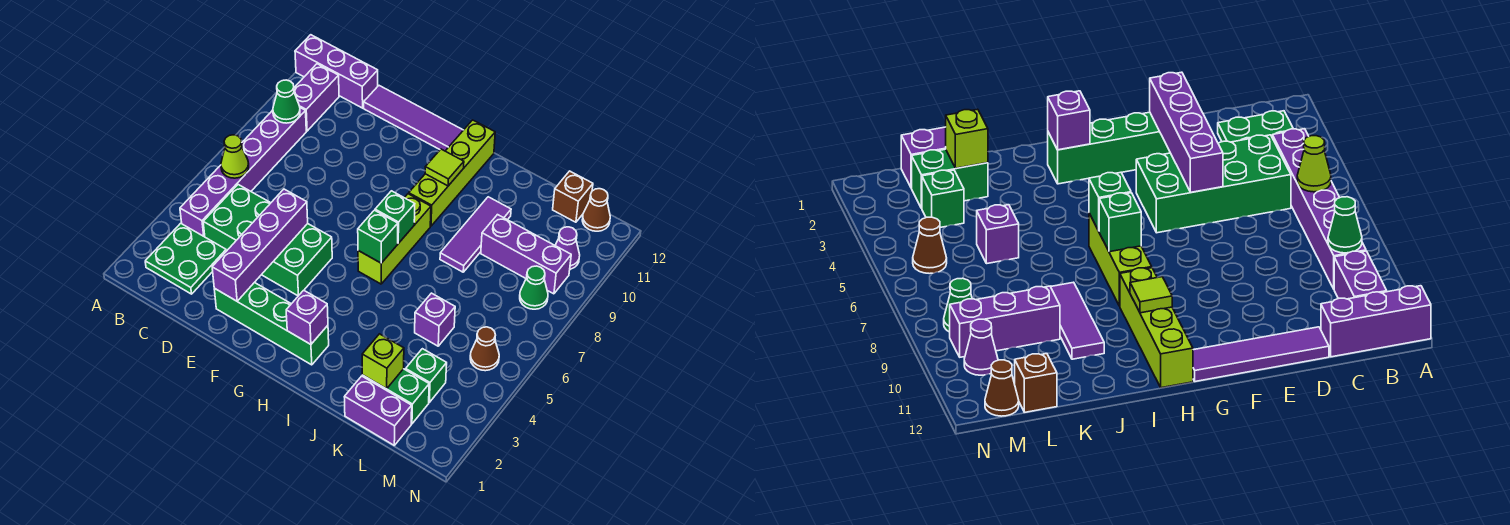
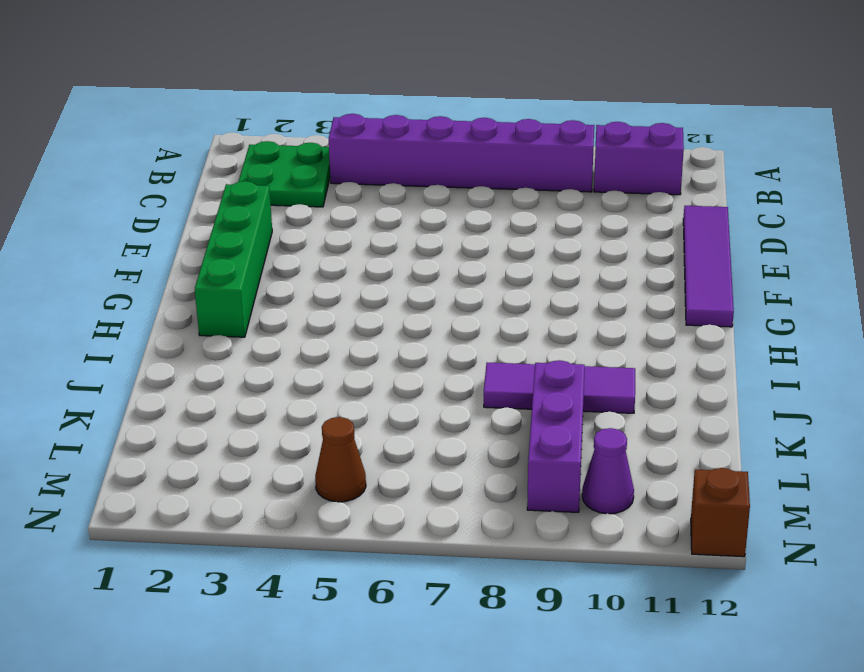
brown brick N12 level 1 -> brown brick L12 level 1
none -> purple brick A12:C12 level 1
none -> green brick C4:F5 level 1
none -> lime brick H6:H8 level 1

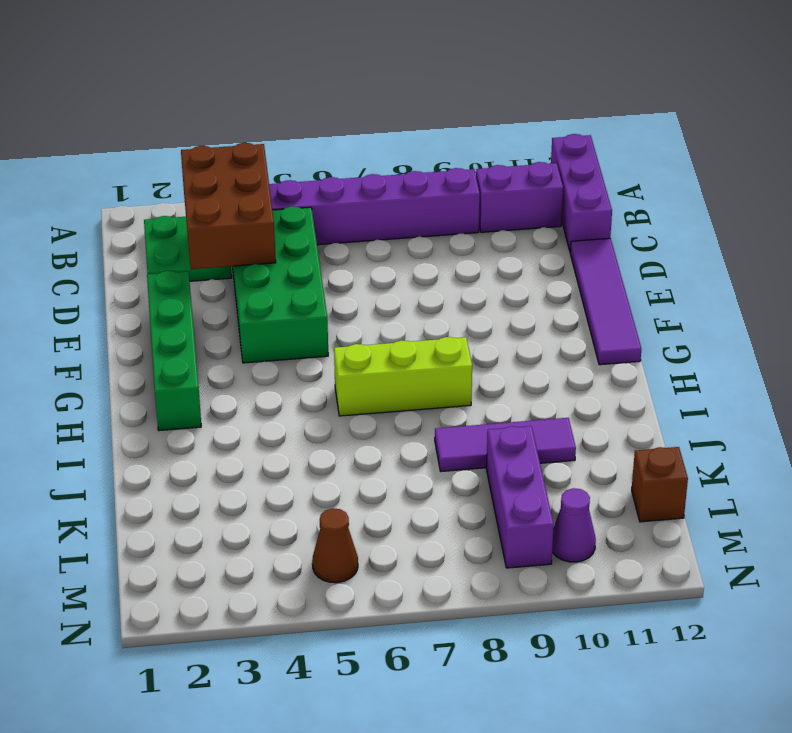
brown brick B3:D4 level 2 -> none
none -> lime brick H9:H12 level 1
none -> purple brick K1:L1 level 1
none -> green brick K2:L2 level 1

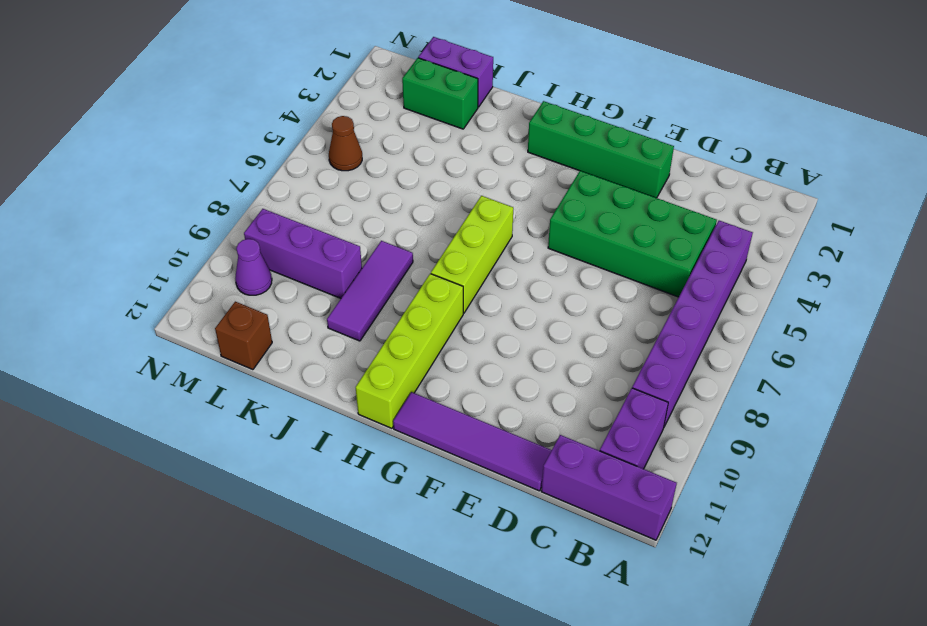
none -> green plate B2:C3 level 1
none -> purple brick K5 level 1
none -> green brick L3 level 1

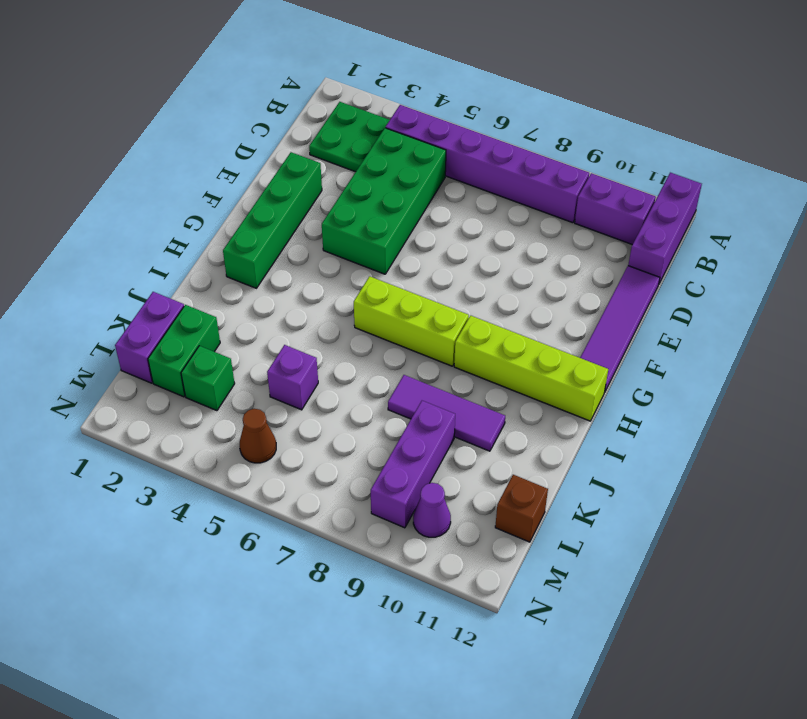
none -> green cone M8 level 1
none -> brown cone M12 level 1
none -> lime cone B6 level 2

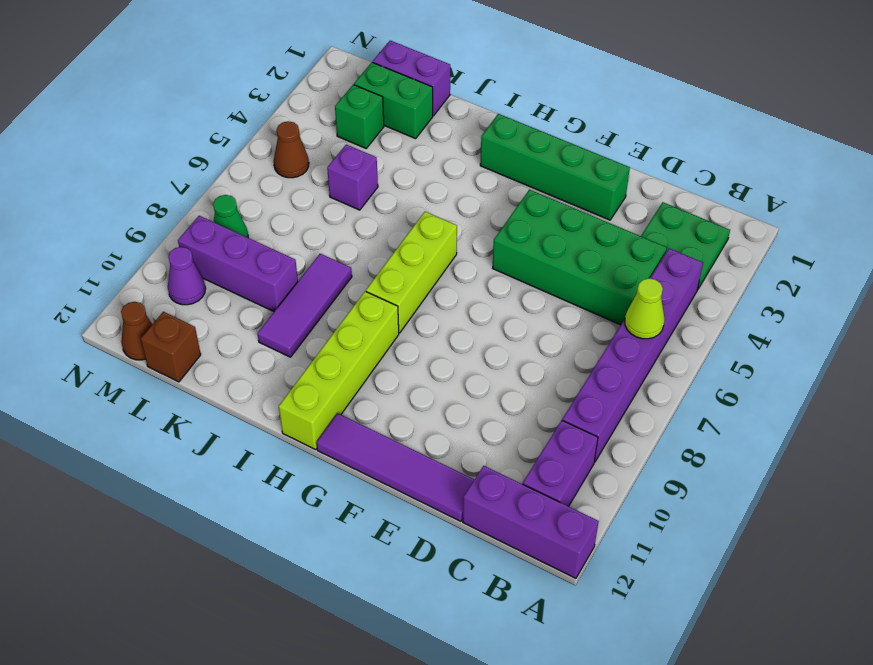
none -> green cone B9 level 2
none -> purple brick E2:E5 level 2
none -> purple brick H2 level 2

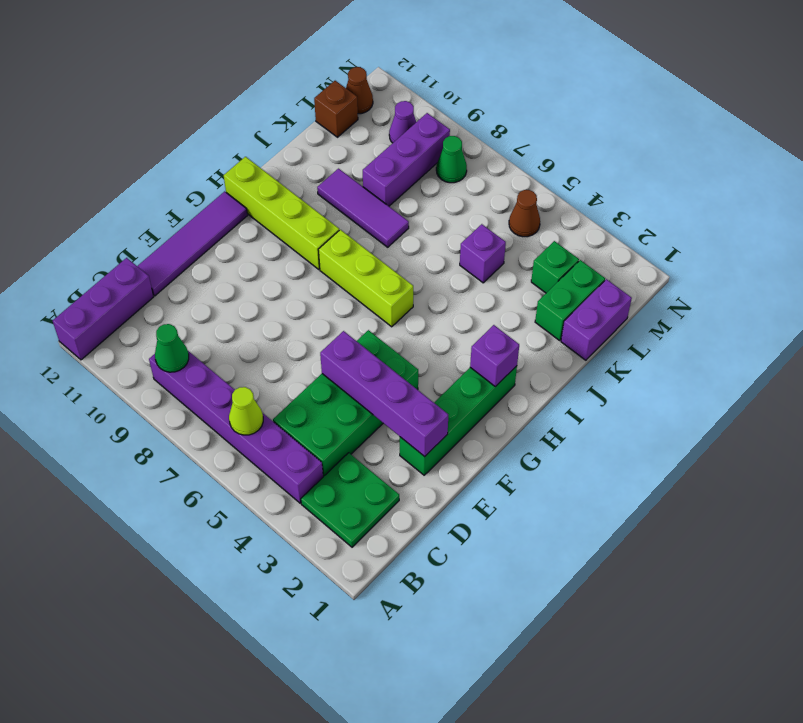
none -> purple brick B10:B11 level 1
none -> green brick H6 level 2
none -> green brick H7 level 2

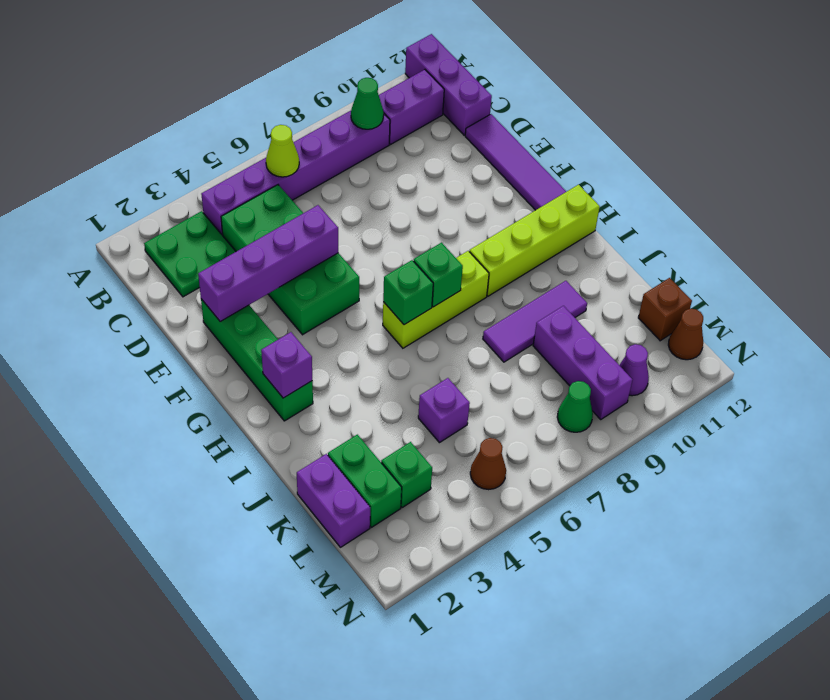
none -> lime tile H10 level 2
none -> lime brick K2 level 2

